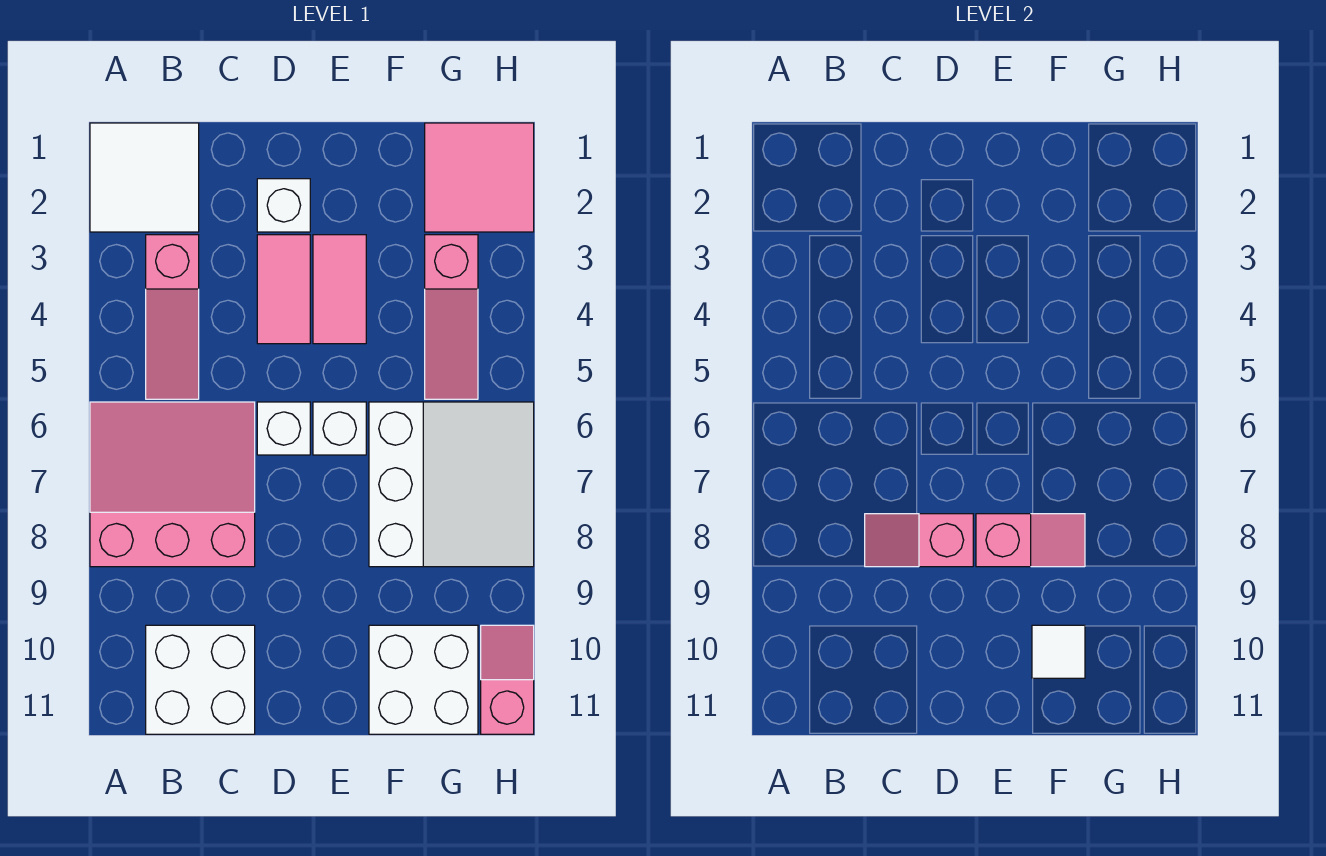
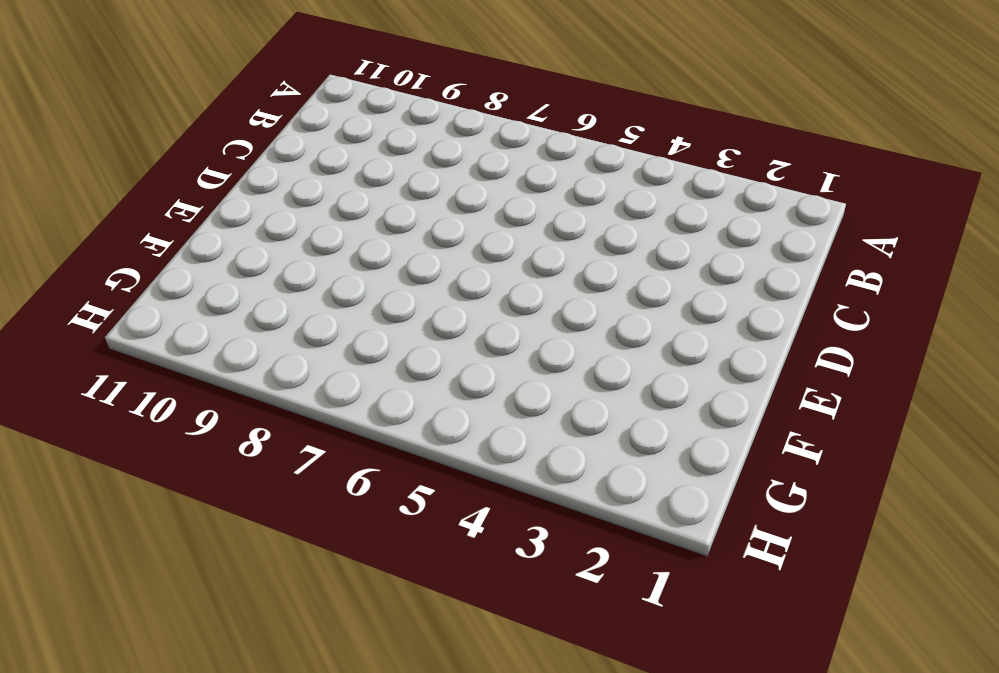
none -> white tile A1:B2 level 1
none -> pink slope A6:C8 level 1 top 8
none -> pink slope B3:B5 level 1 top 3

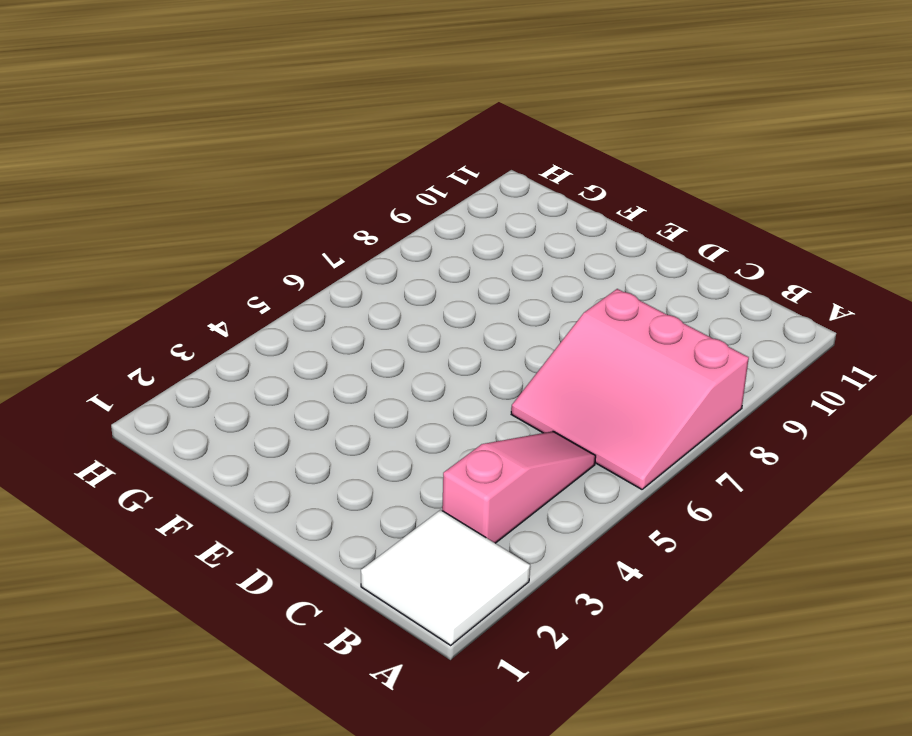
none -> white brick B10:C11 level 1
none -> white brick D2 level 1
none -> pink tile D3:D4 level 1

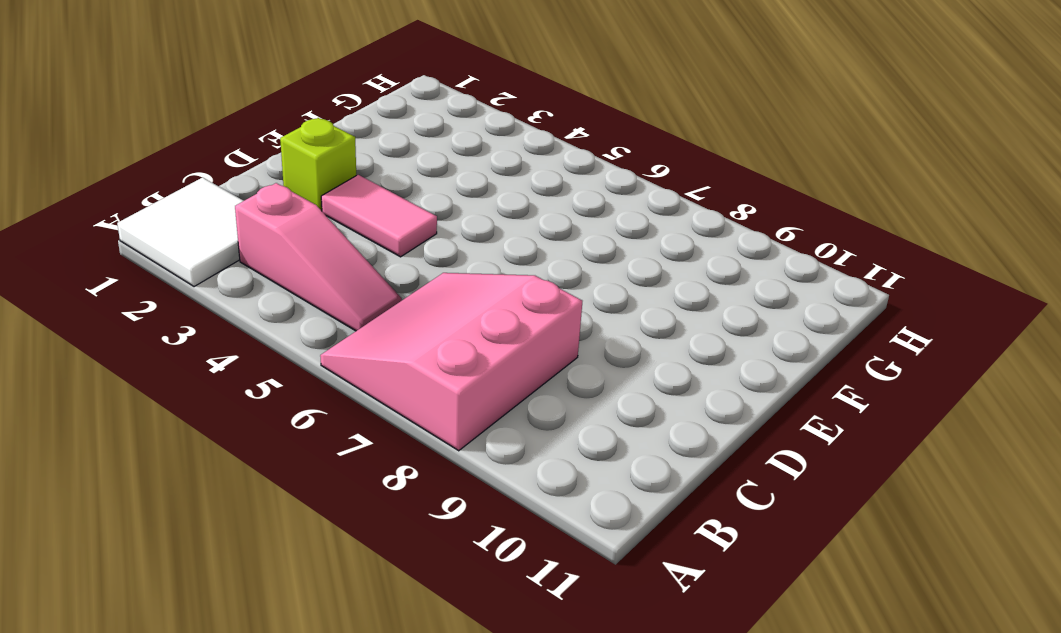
lime brick D2 level 1 -> white brick D2 level 1
none -> white brick B10:C11 level 1
none -> white brick D6 level 1
none -> pink tile E3:E4 level 1

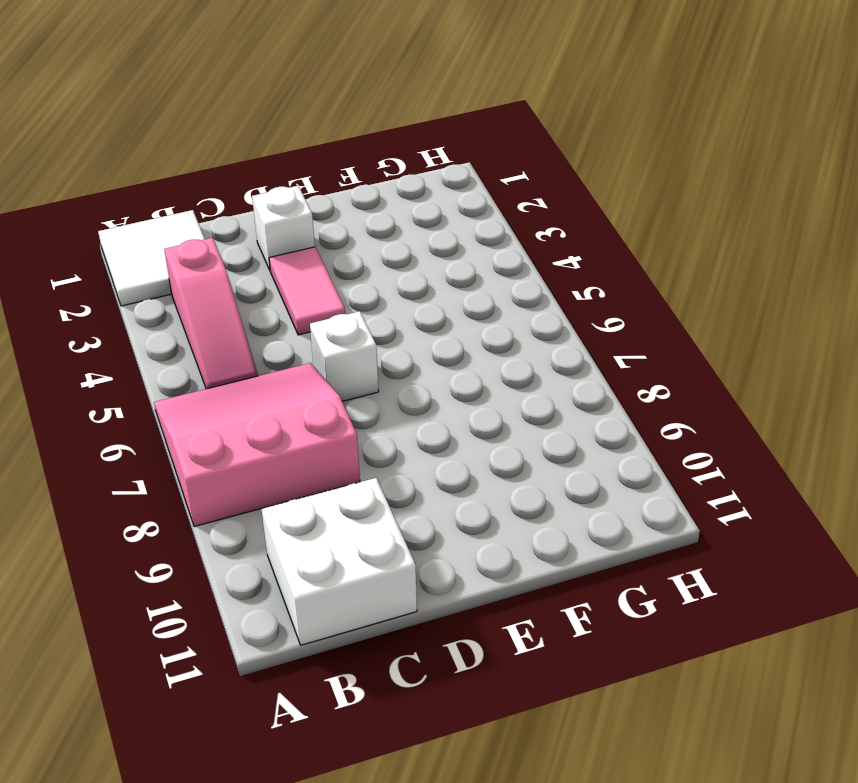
none -> pink tile E3:E4 level 1
none -> white brick E6 level 1
none -> white slope F6:H8 level 1 top F

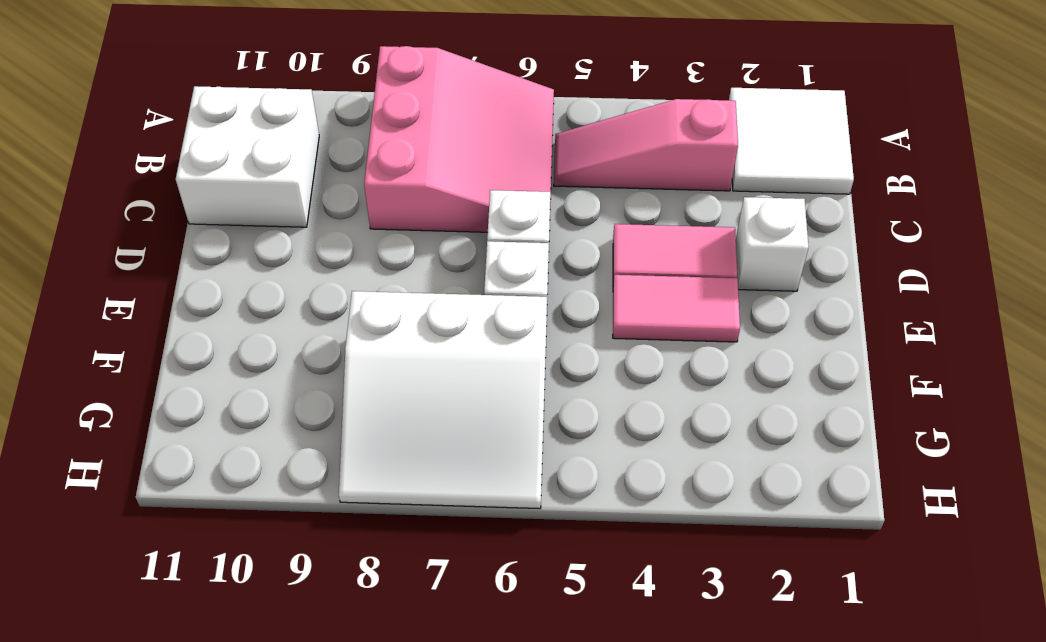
none -> white brick F10:G11 level 1
none -> pink tile G1:H2 level 1
none -> pink slope G3:G5 level 1 top 3

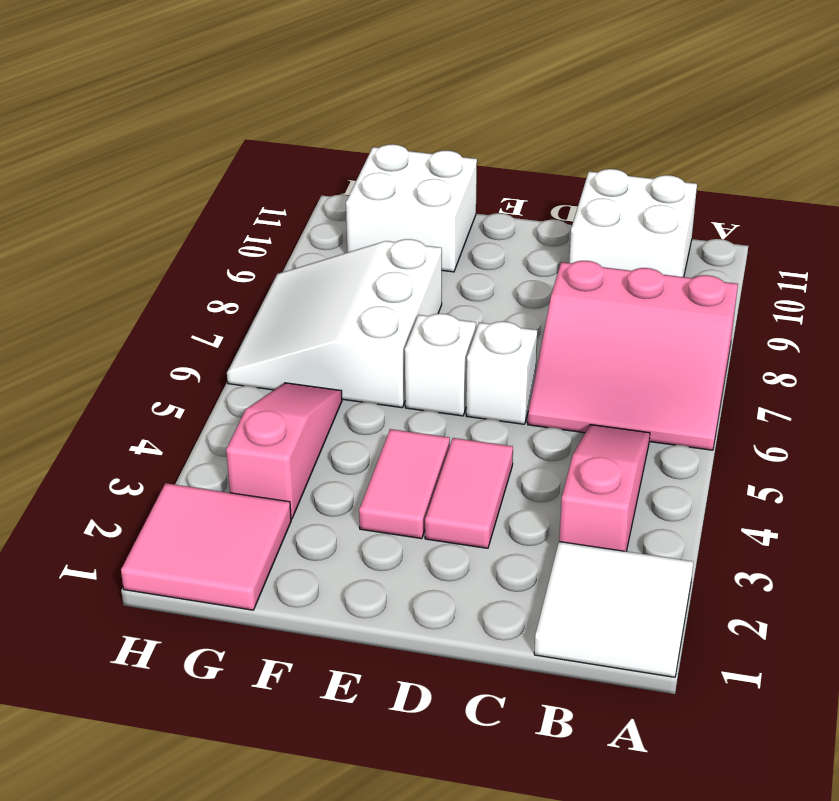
none -> white brick D2 level 1
none -> pink slope H10:H11 level 1 top 11
none -> pink slope C8:D8 level 2 top D

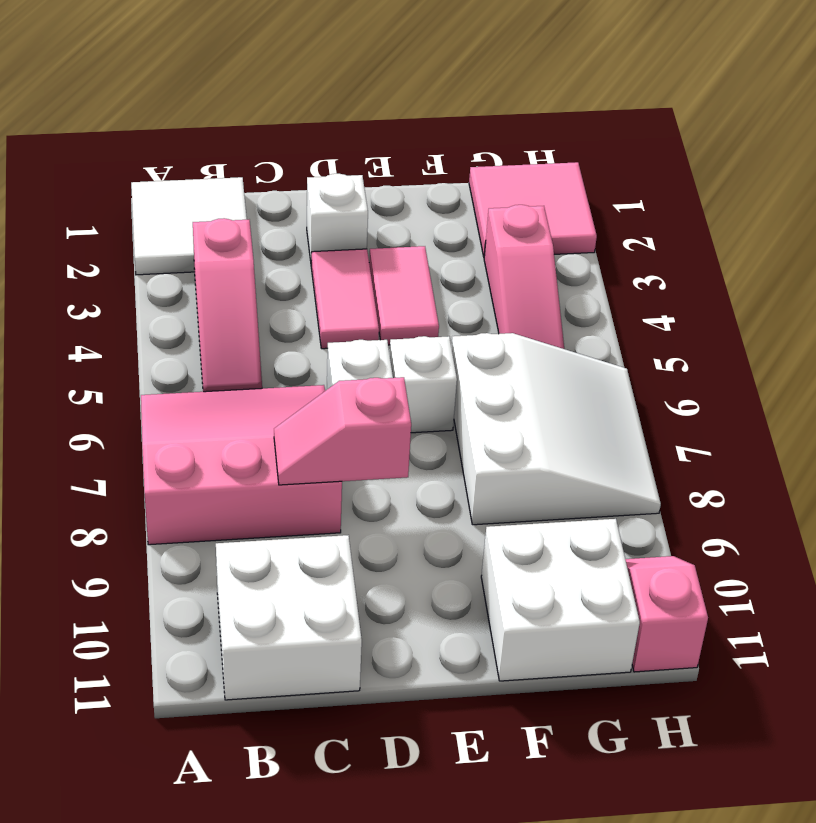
none -> pink slope E8:F8 level 2 top E
none -> white tile F10 level 2

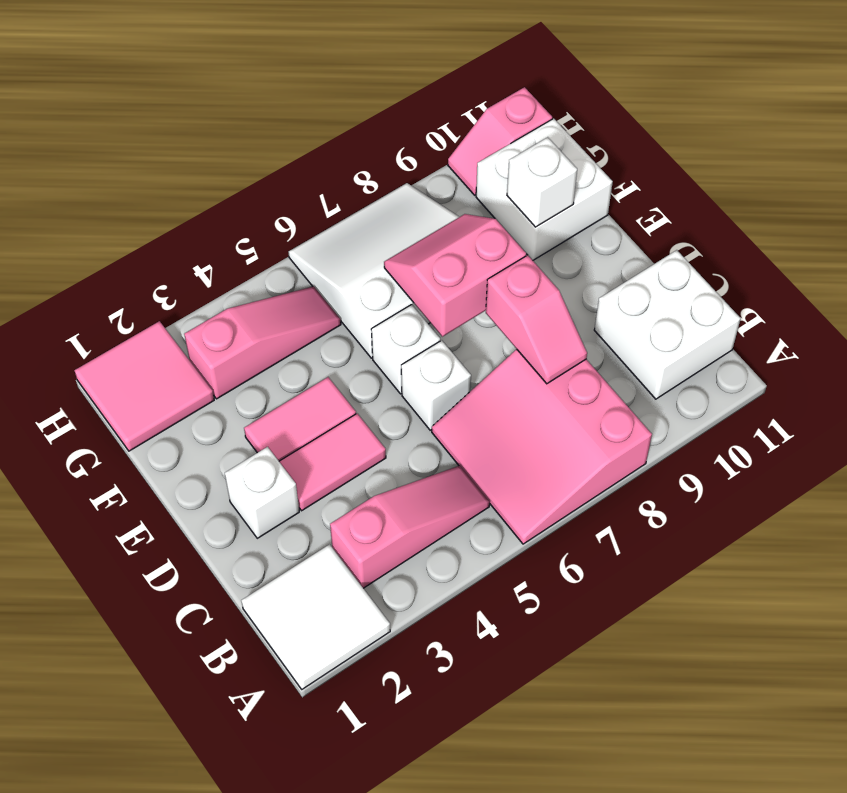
pink slope E7:F8 level 2 top E -> pink slope E8:F8 level 2 top E
white brick F10 level 2 -> white tile F10 level 2

